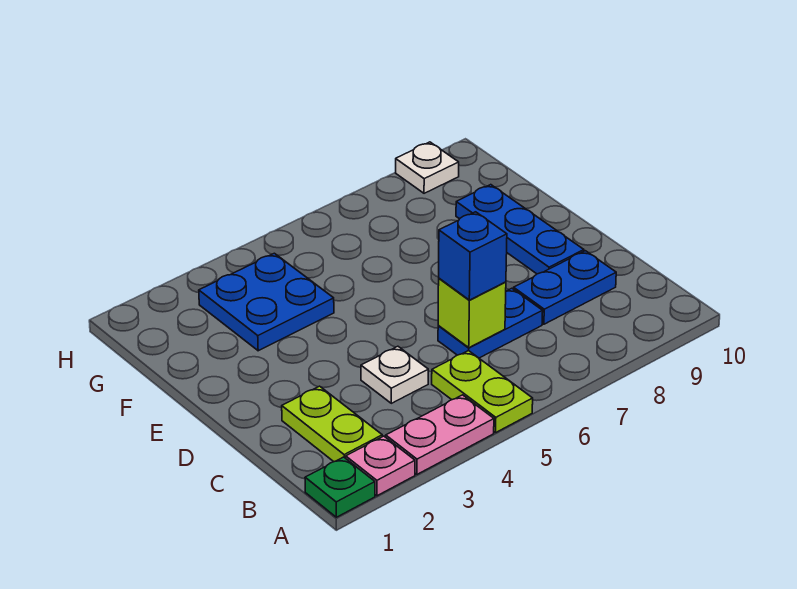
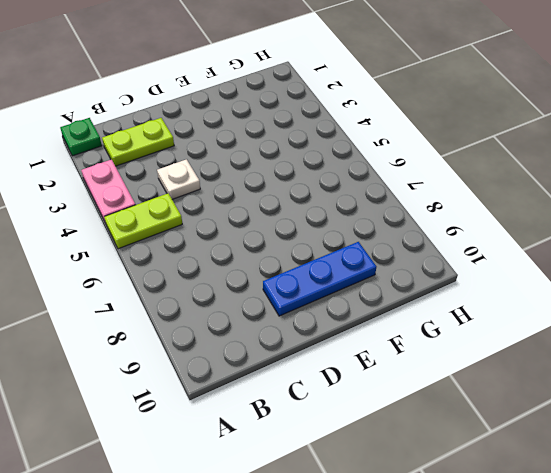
none -> pink plate A2 level 1
none -> blue plate C6:C7 level 1
none -> blue plate C8:C9 level 1

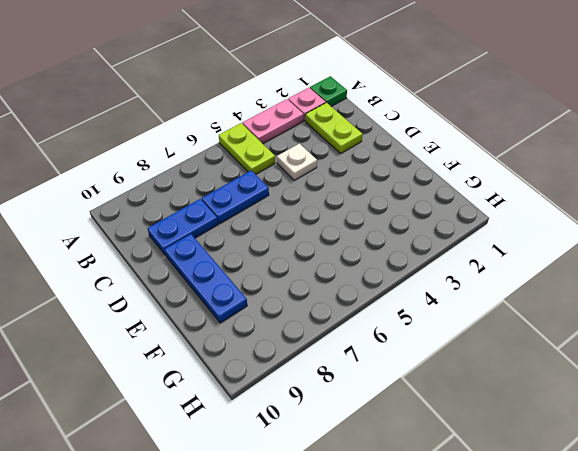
none -> blue plate F3:G4 level 1
none -> white plate H9 level 1
none -> lime brick C6 level 2

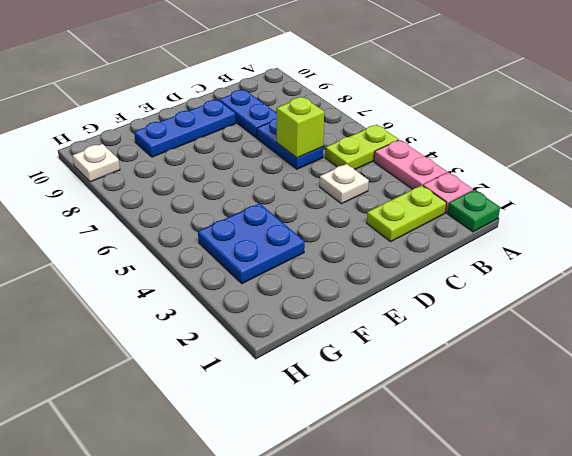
none -> blue brick C6 level 3

